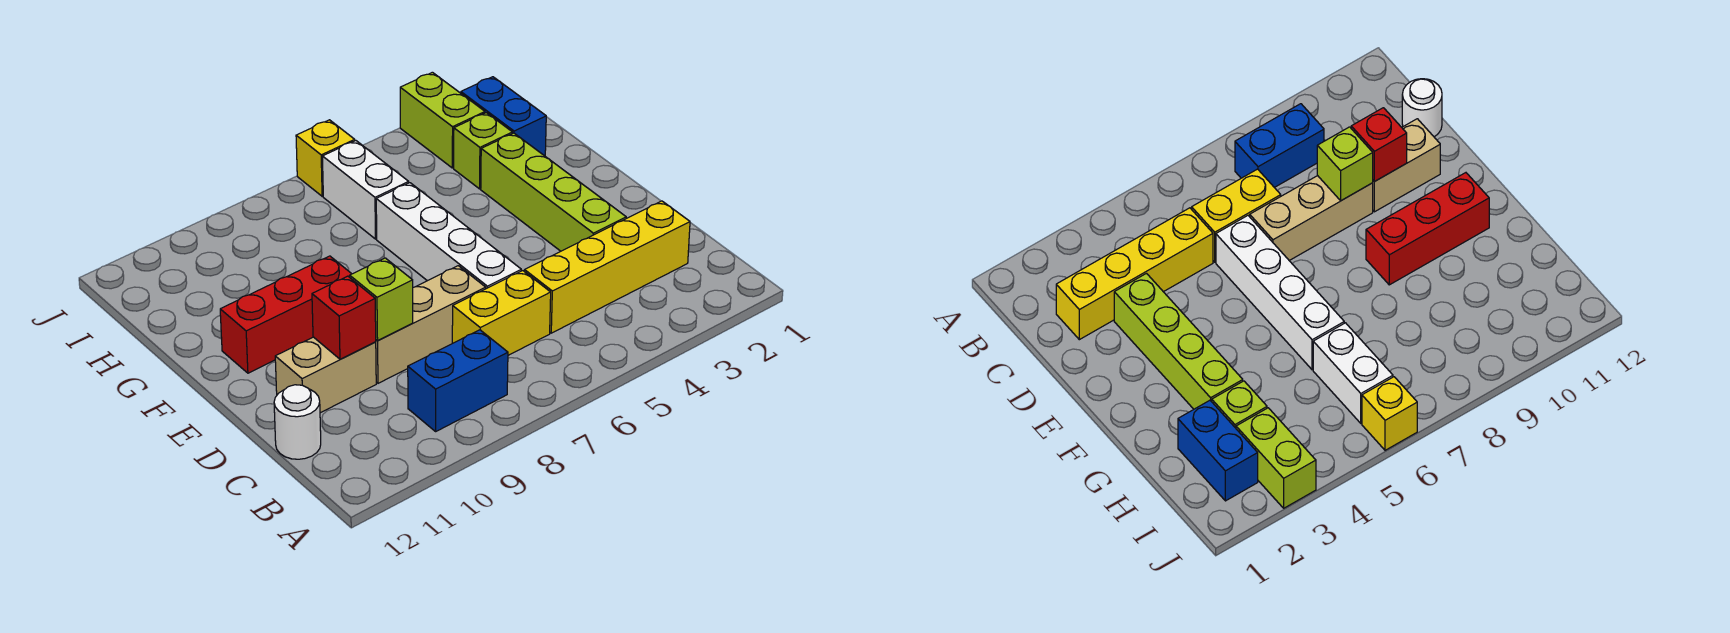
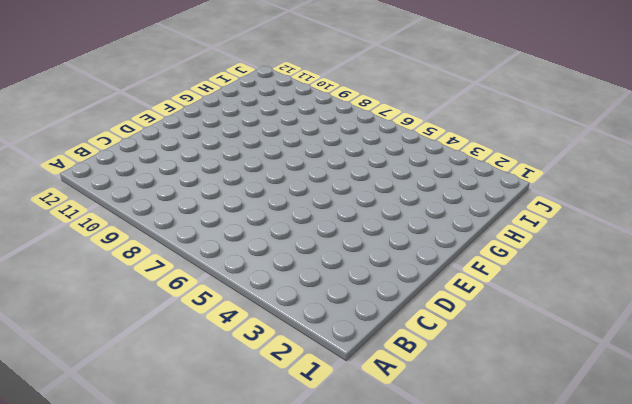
none -> blue brick B8:B9 level 1
none -> yellow brick C2:C5 level 1
none -> yellow brick C6:C7 level 1

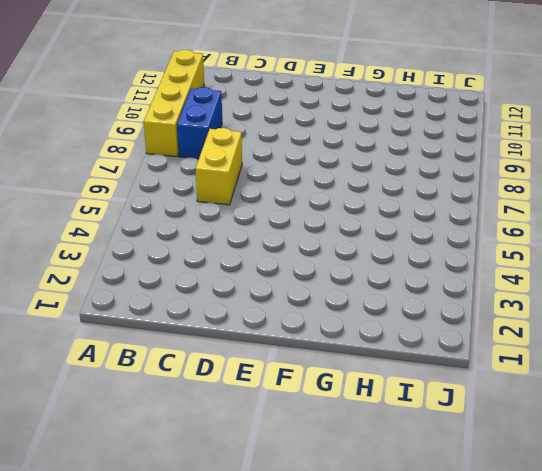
yellow brick A8:A11 level 1 -> yellow brick C2:C5 level 1
none -> white round brick C12 level 1
none -> lime brick D3:G3 level 1
none -> white brick D6:G6 level 1

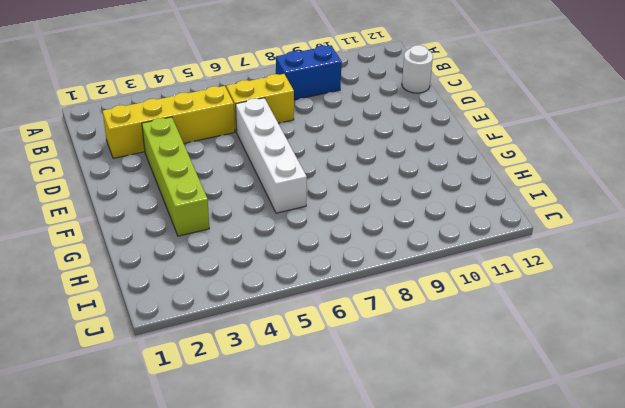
none -> tan brick D7:D9 level 1
none -> tan brick D10:D11 level 1
none -> red brick F9:F11 level 1

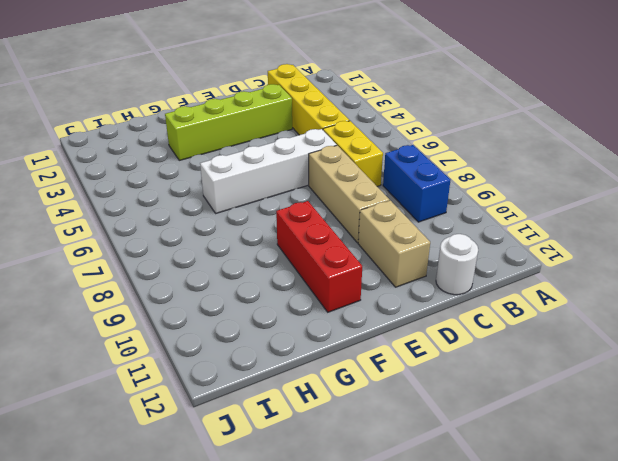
none -> blue brick H2:I2 level 1
none -> lime brick H3 level 1
none -> white brick H6:I6 level 1

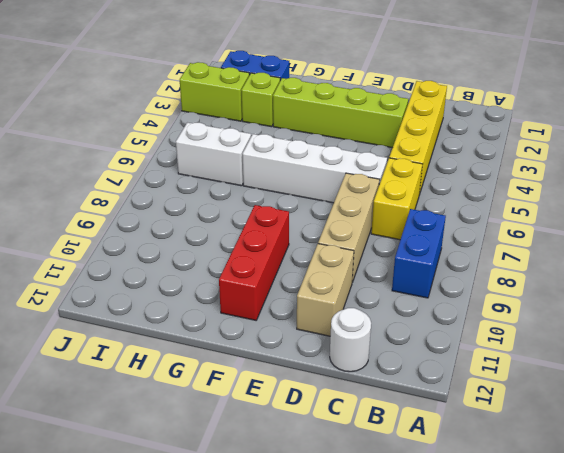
none -> yellow brick J6 level 1
none -> lime brick D9 level 2
none -> red brick D10 level 2

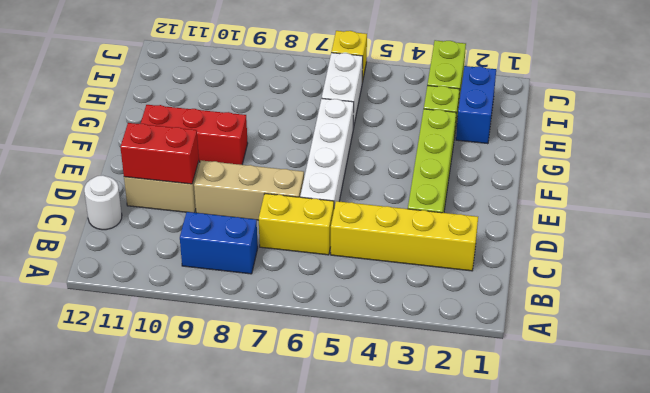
red brick D10:D11 level 2 -> red brick D10 level 2
none -> lime brick D9 level 2

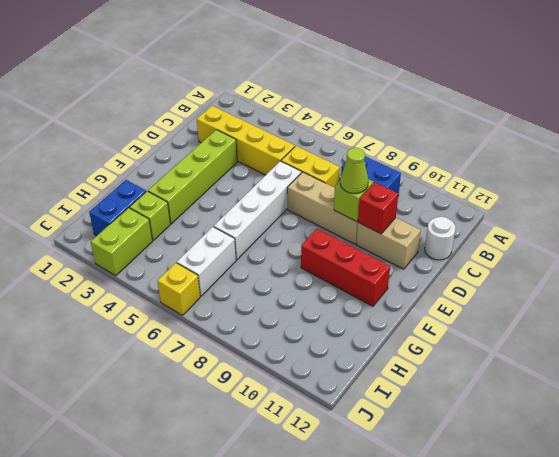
lime cone D9 level 3 -> none

